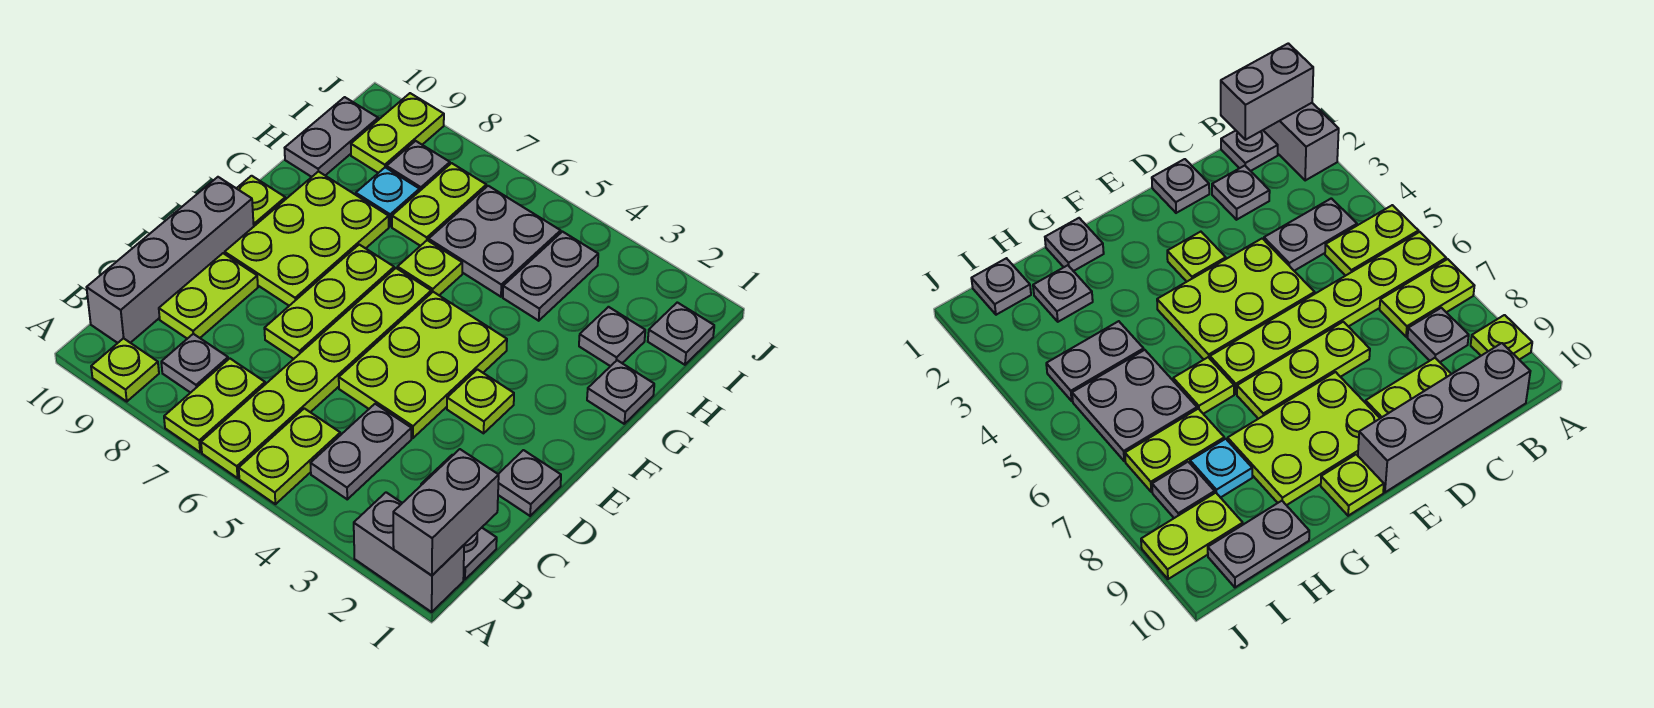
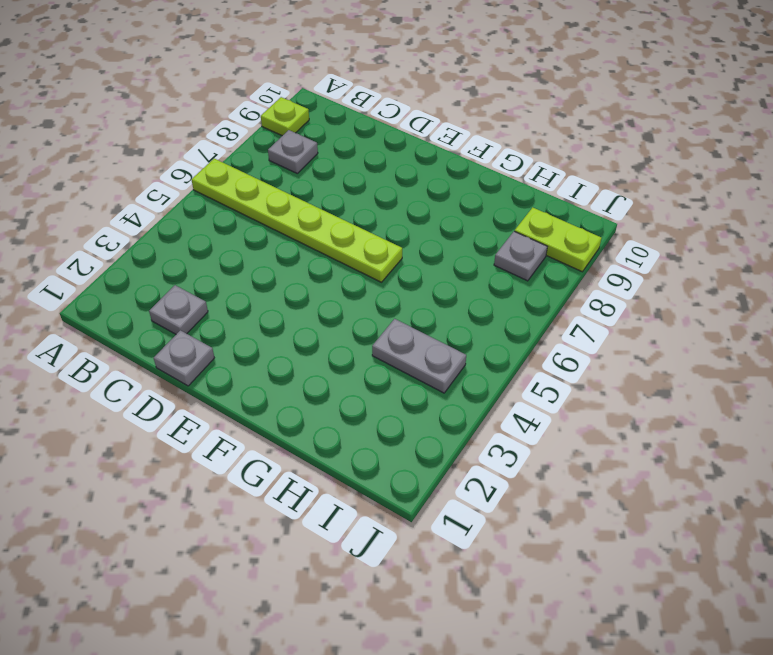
none -> grey brick A1:A2 level 1
none -> lime plate A5:B5 level 1
none -> lime plate A7:B7 level 1

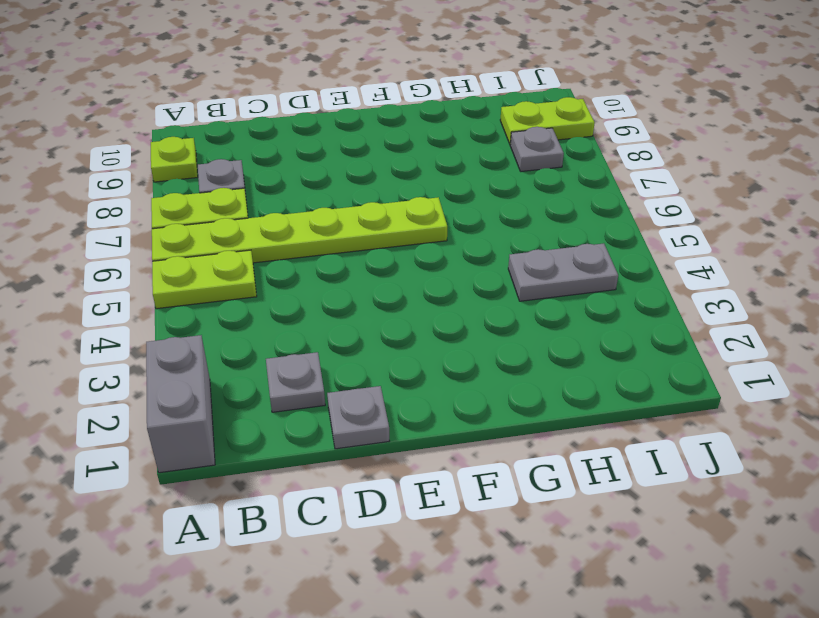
none -> grey plate B1 level 1
none -> grey plate B4:C4 level 1
none -> grey brick B10:E10 level 1

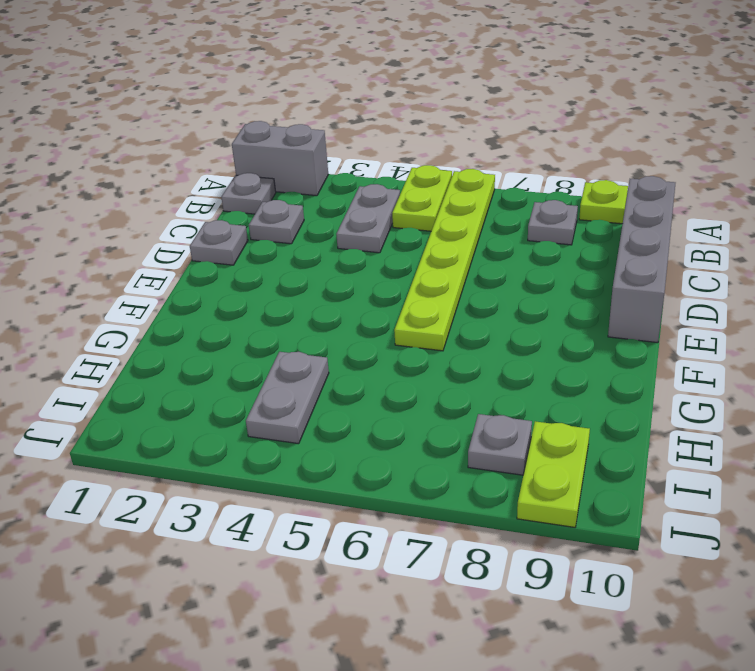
none -> lime plate A7:B7 level 1
none -> lime plate C9:D9 level 1
none -> lime plate D4:F5 level 1

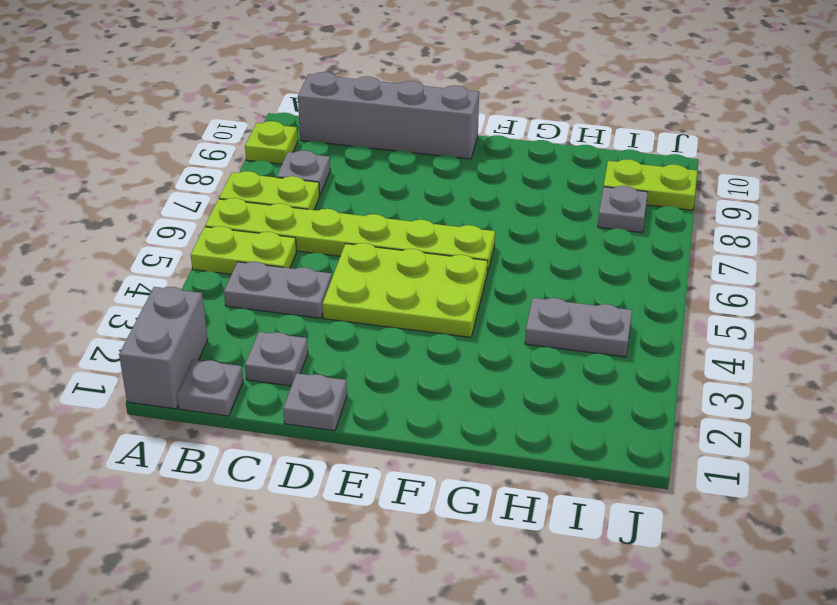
none -> lime plate C9:D9 level 1
none -> lime plate D7:F7 level 1
none -> lime plate E3 level 1

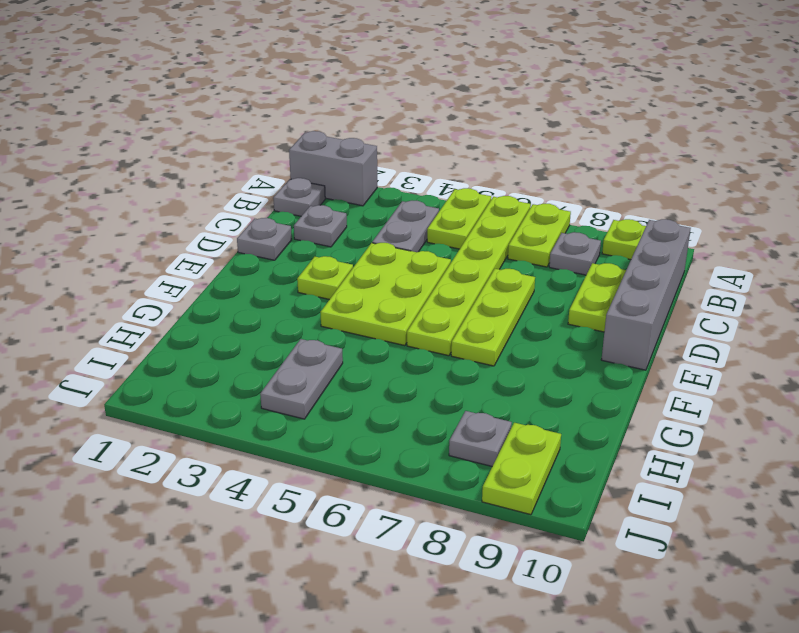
none -> lime plate E8:G9 level 1
none -> lime plate F10 level 1
none -> grey plate G1 level 1

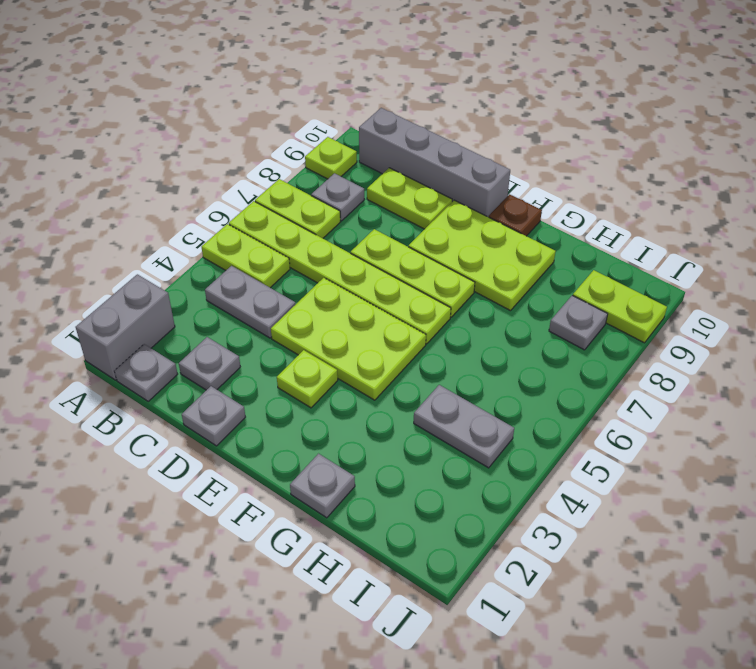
brown plate F10 level 1 -> lime plate F10 level 1
none -> lime plate G6 level 1
none -> grey plate H2 level 1
none -> grey plate H5:I6 level 1

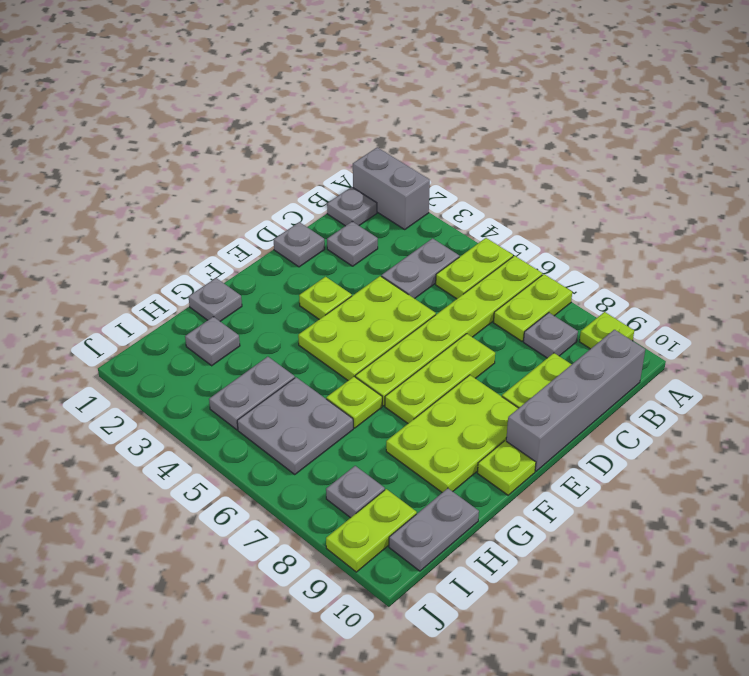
none -> lime plate H7:I7 level 1
none -> cyan plate H8 level 1
none -> grey plate I1 level 1

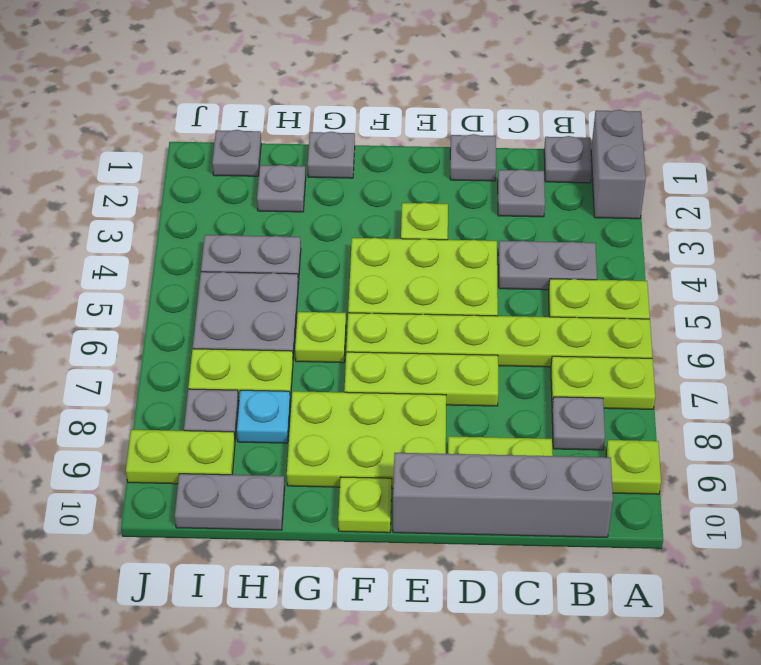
none -> grey brick A1:B1 level 2

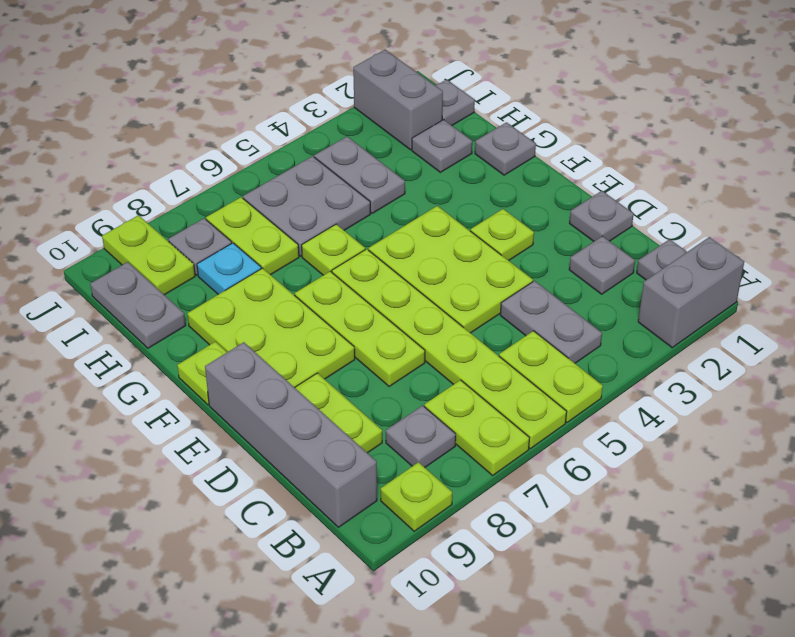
grey brick I2:J2 level 1 -> grey brick A1:B1 level 2

